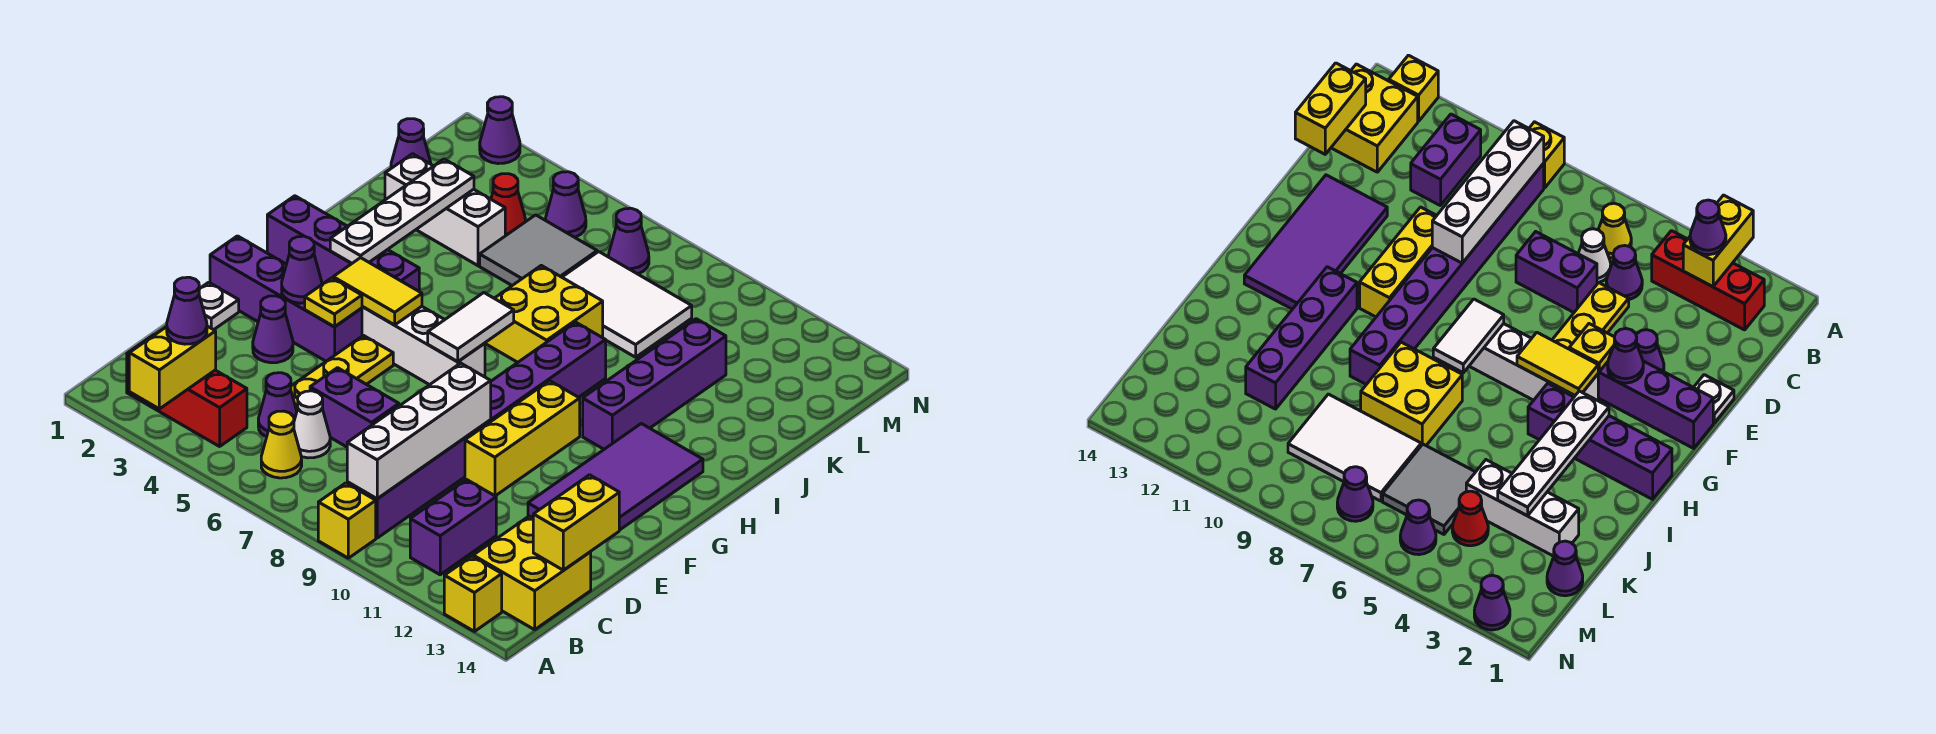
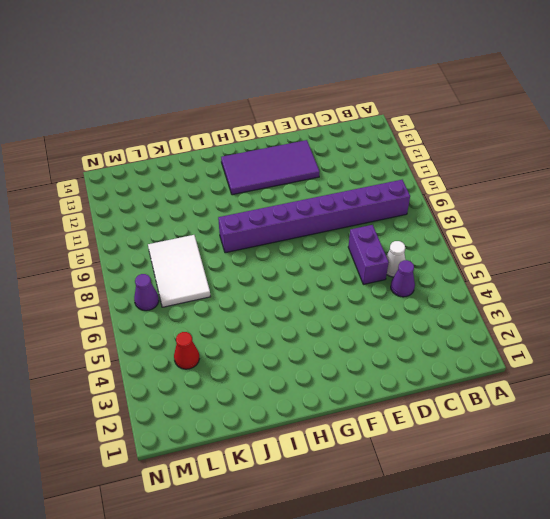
none -> yellow brick A9 level 1
none -> yellow brick A13 level 1
none -> red brick B2:B4 level 1
none -> yellow cone B6 level 1

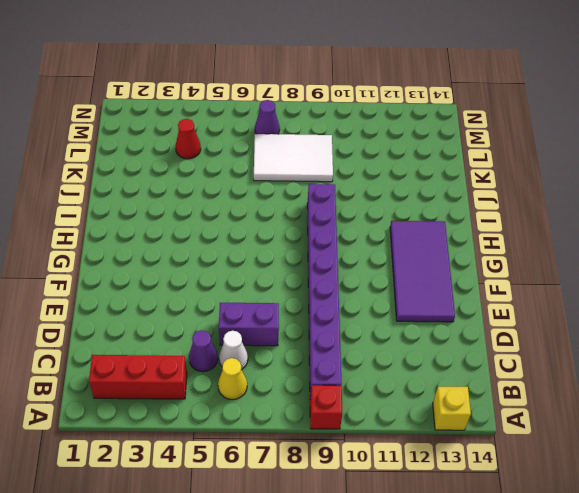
red brick A9 level 1 -> yellow brick A9 level 1
none -> purple brick B11:C11 level 1
none -> yellow brick B13:C14 level 1
none -> yellow plate D5:F5 level 1
none -> white plate E1 level 1

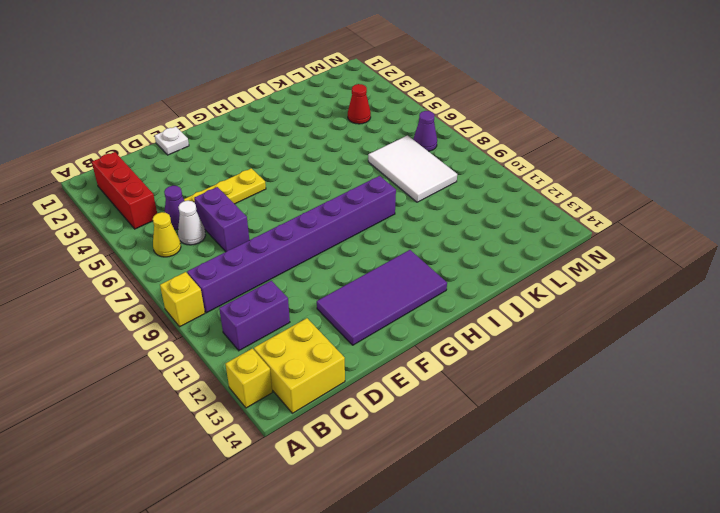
none -> purple cone E3 level 1
none -> yellow brick E10:G10 level 1
none -> purple brick F1:F4 level 1
none -> white brick G4:G7 level 1

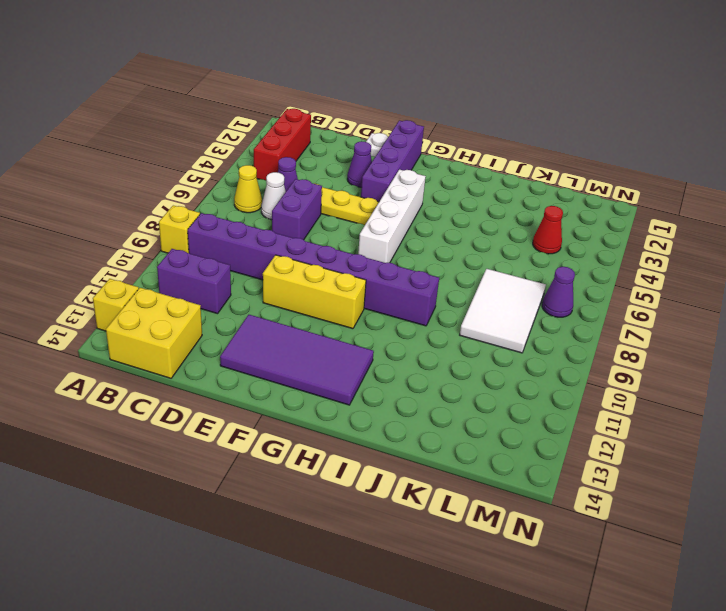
none -> purple brick H1:H4 level 1
none -> purple brick H11:K11 level 1
none -> yellow brick I7:J8 level 1
none -> white brick K2:K4 level 1

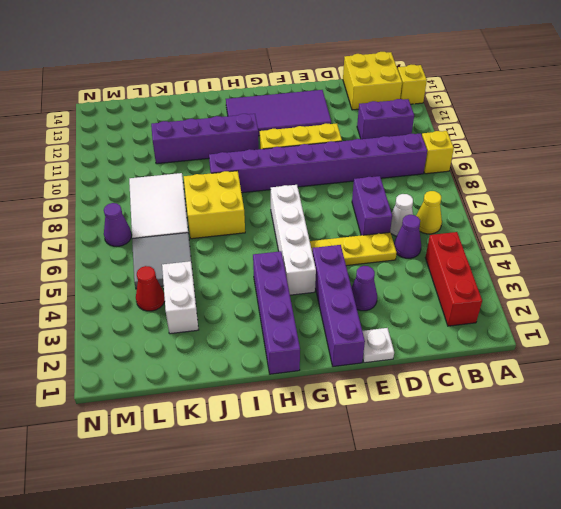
white brick K3:K4 level 1 -> white brick K2:K4 level 1
none -> purple cone L1 level 1
none -> purple cone M5 level 1
none -> purple cone N2 level 1
none -> yellow brick A3:B3 level 2

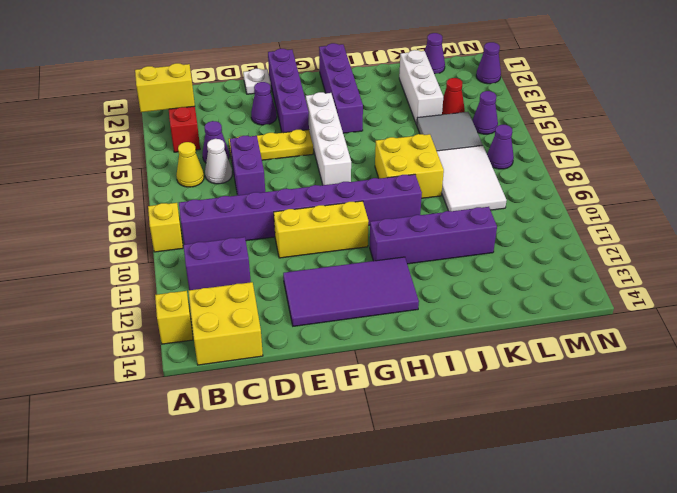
none -> white brick B9:E9 level 2
none -> yellow brick C14:D14 level 2
none -> purple cone F3 level 2
none -> yellow plate F4 level 2

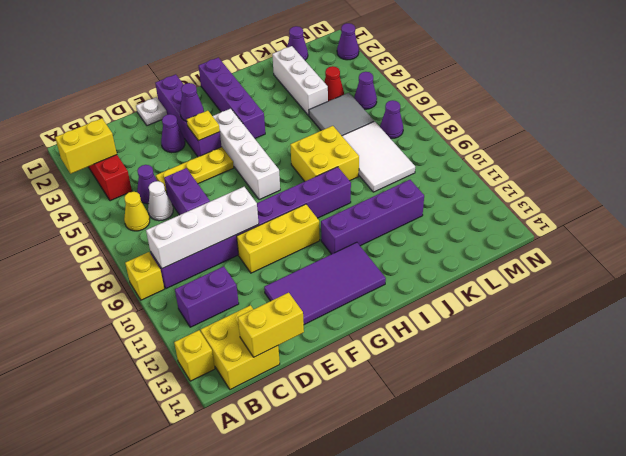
none -> yellow tile G4:G5 level 2
none -> white tile G7:H7 level 2
none -> white plate H3:K3 level 2
none -> purple cone B3 level 3

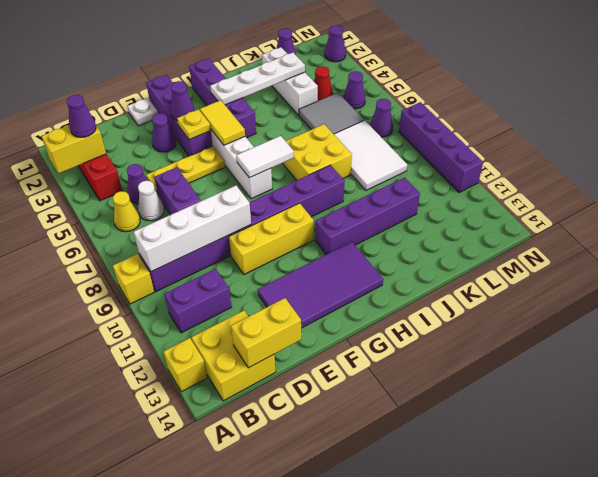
purple brick N8:N11 level 1 -> none

